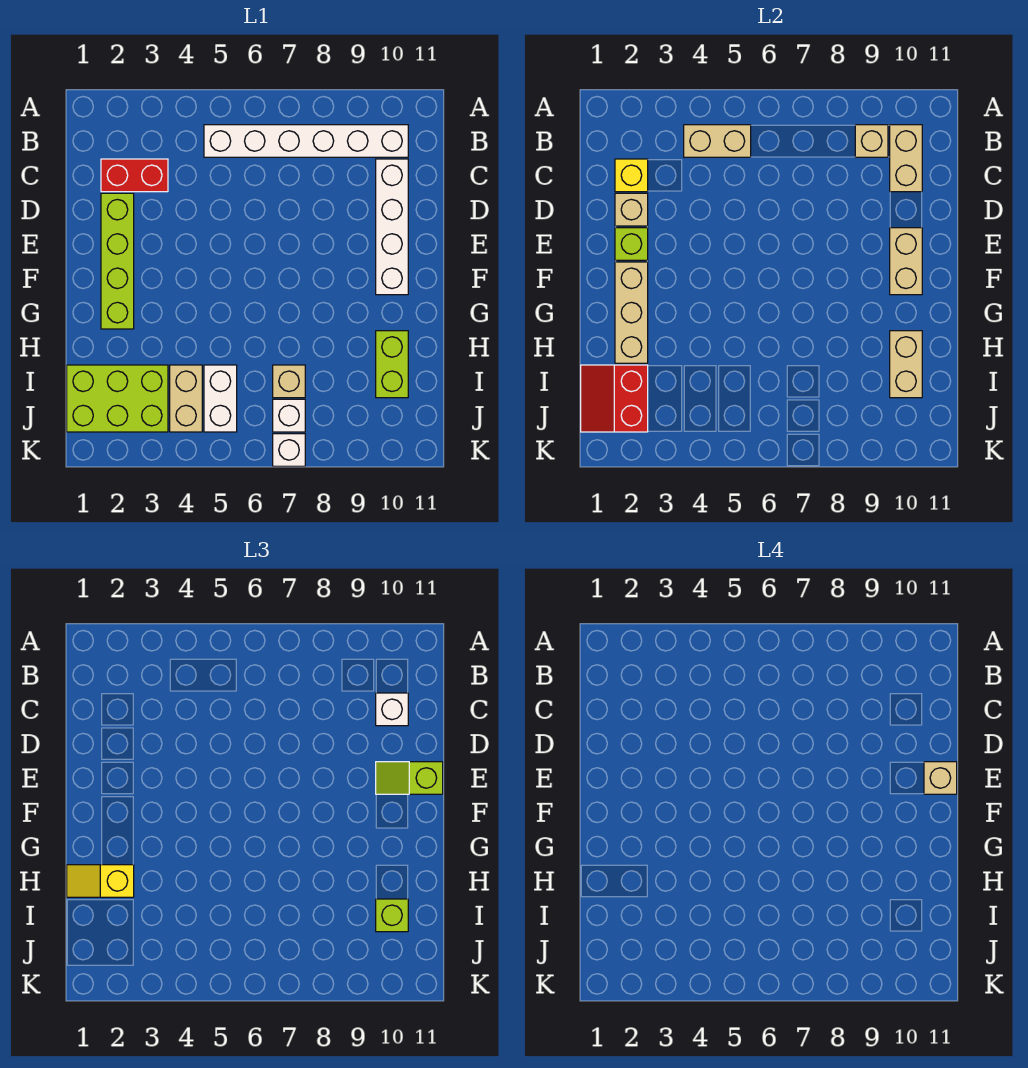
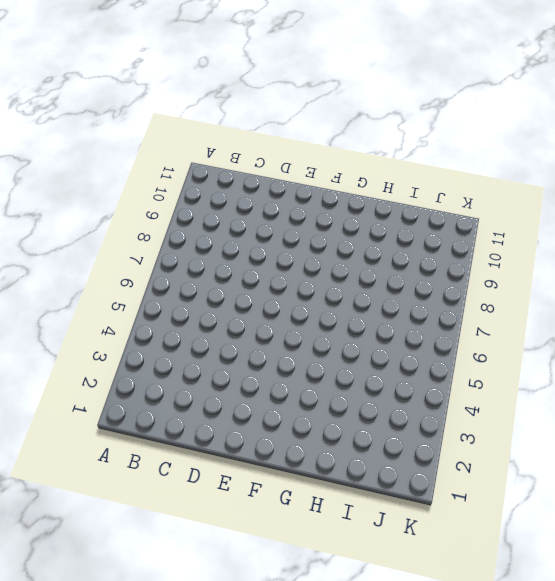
none -> white brick B5:B10 level 1
none -> red brick C2:C3 level 1
none -> white brick C10:F10 level 1

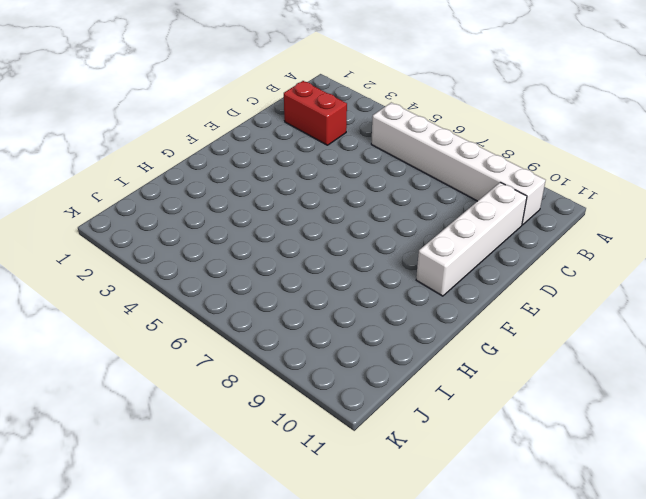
none -> lime brick D2:G2 level 1
none -> lime brick H10:I10 level 1
none -> lime brick I1:J3 level 1

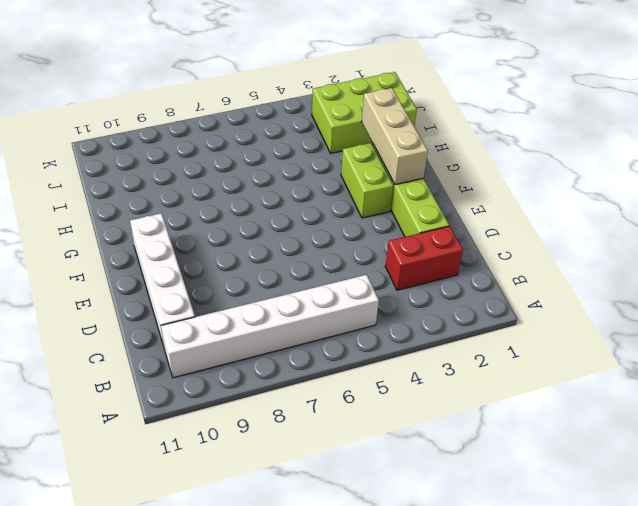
lime brick F3:G3 level 1 -> lime brick H10:I10 level 1
none -> tan brick I4:J4 level 1
none -> white brick I5:J5 level 1
none -> tan brick I7 level 1

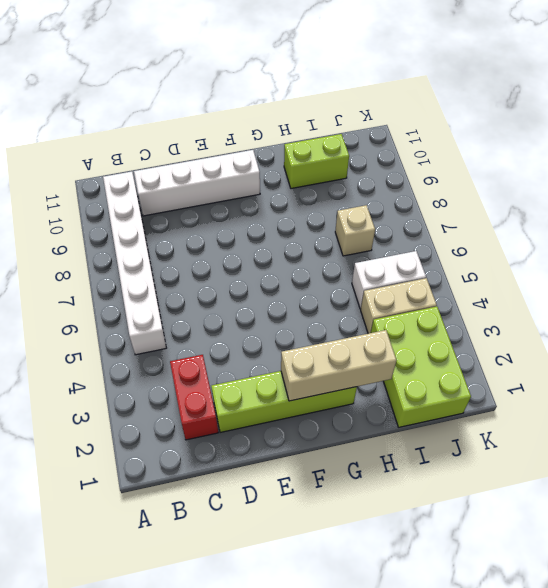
none -> white brick J7 level 1
none -> white brick K7 level 1
none -> tan brick B4:B5 level 2

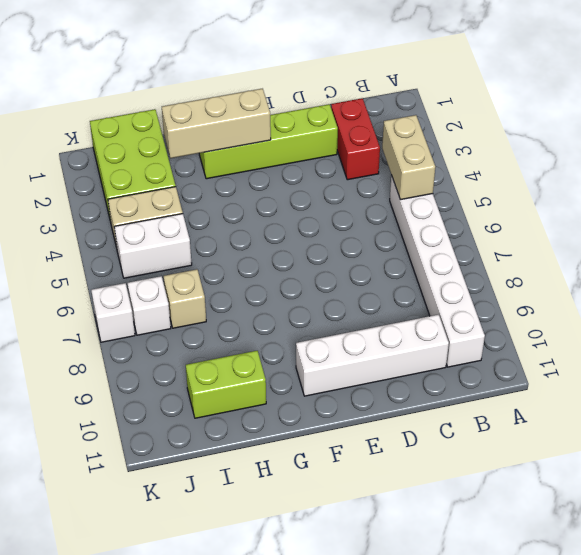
none -> tan brick B9 level 2
none -> tan brick B10:C10 level 2
none -> yellow brick C2 level 2

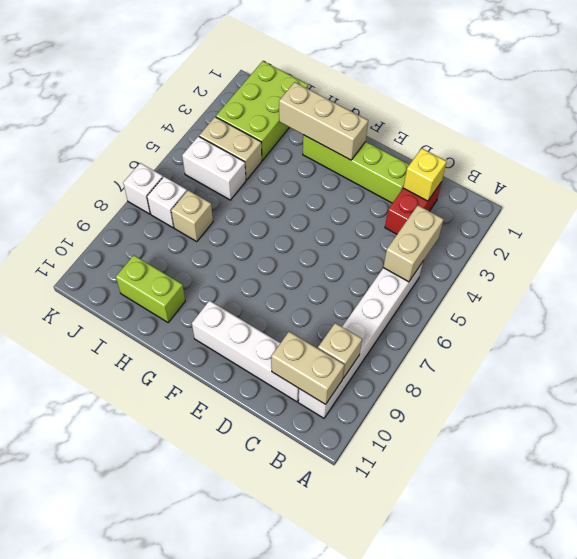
none -> tan brick D2 level 2
none -> lime brick E2 level 2
none -> tan brick E10:F10 level 2

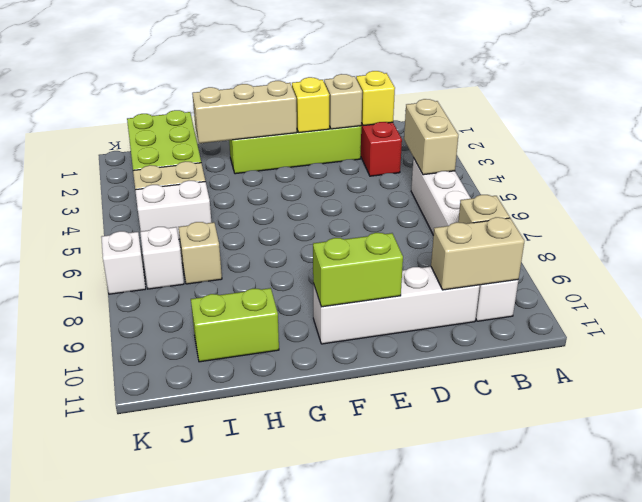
yellow brick E2 level 2 -> lime brick E2 level 2
lime brick E10:F10 level 2 -> tan brick E10:F10 level 2
none -> tan brick H10:I10 level 2
none -> red slope I1:J2 level 2 top 2
none -> white brick C10 level 3

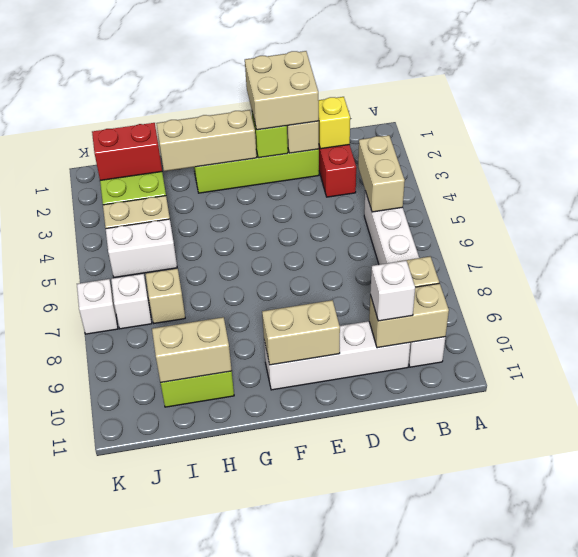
tan brick D1:E2 level 3 -> none
none -> lime slope E10:E11 level 3 top 11
none -> yellow slope H1:H2 level 3 top 2
none -> lime brick I10 level 3

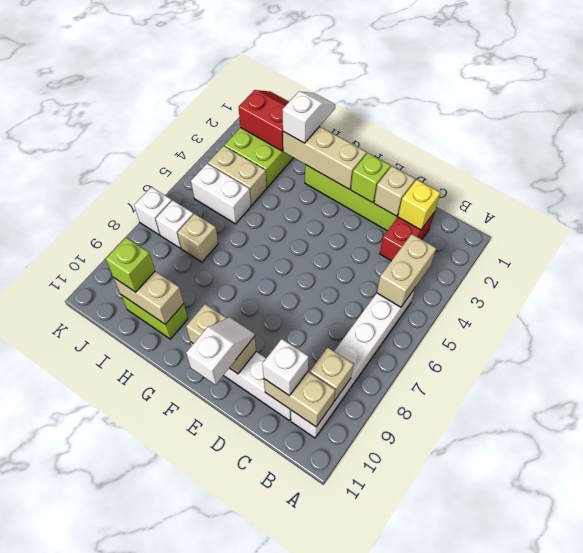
white slope E10:E11 level 3 top 11 -> lime slope E10:E11 level 3 top 11
white slope H1:H2 level 3 top 2 -> yellow slope H1:H2 level 3 top 2
none -> tan brick E11 level 4

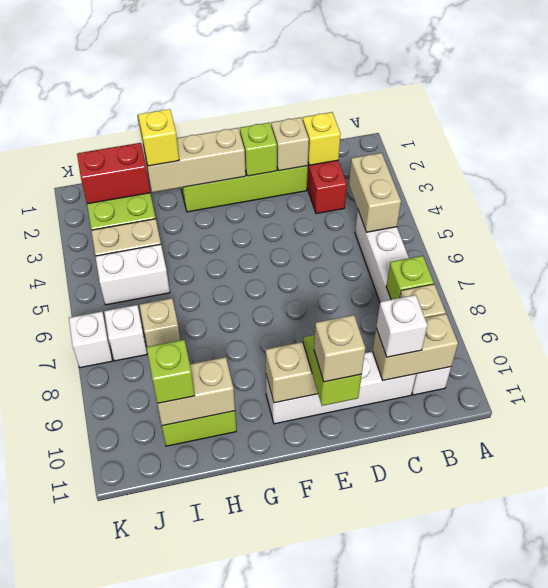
lime brick B8 level 2 -> none

